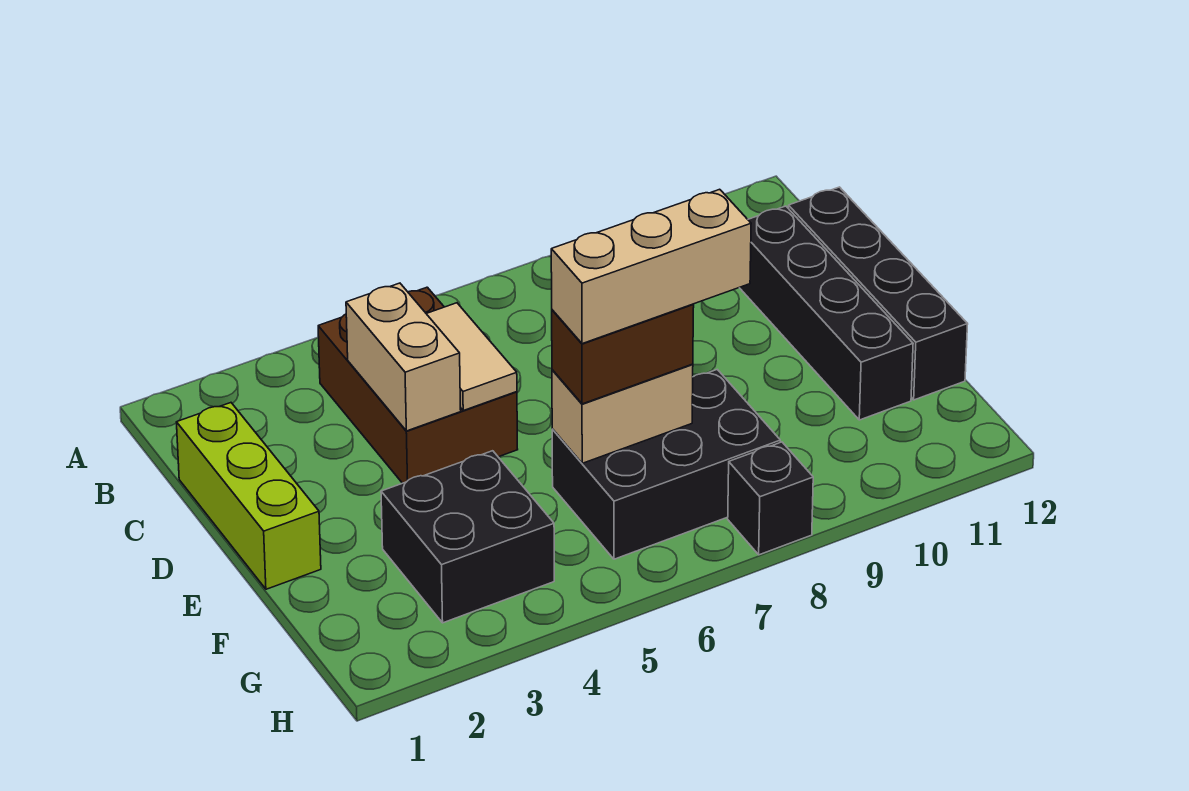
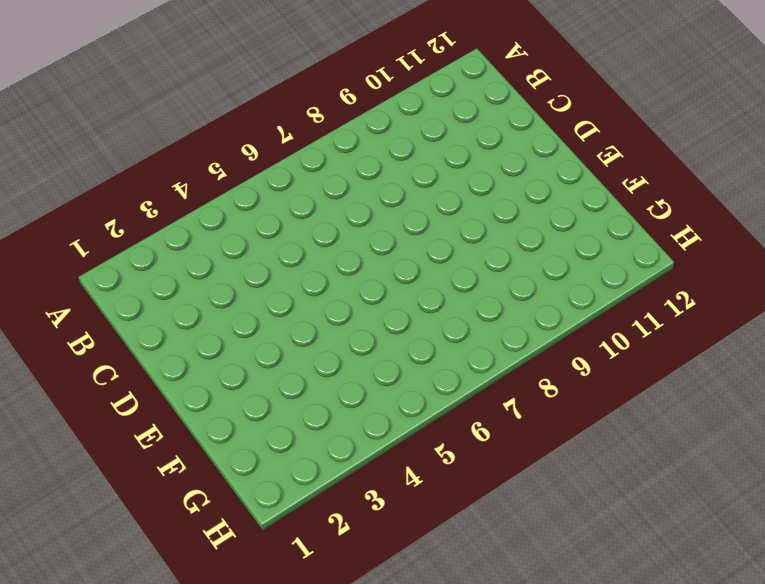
none -> brown brick B4:D5 level 1
none -> lime brick C1:E1 level 1
none -> black brick C11:F11 level 1

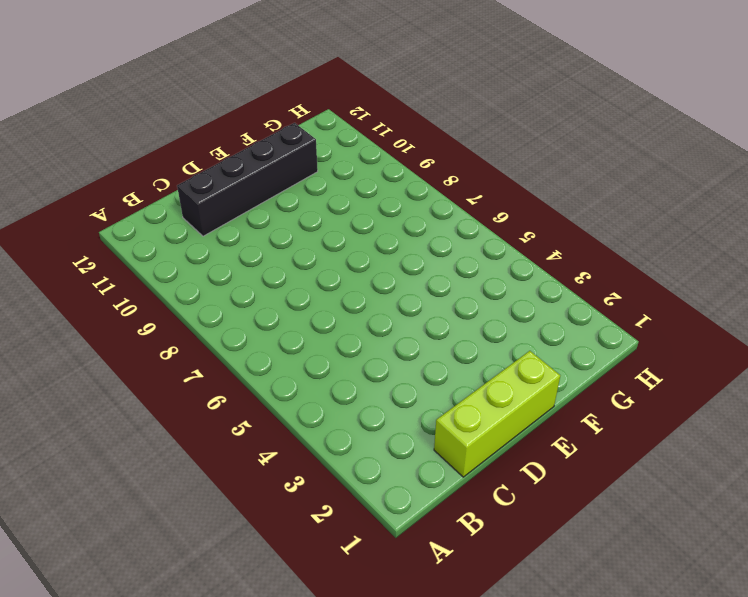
none -> brown brick B4:D5 level 1
none -> black brick C12:F12 level 1
none -> black brick F3:G4 level 1

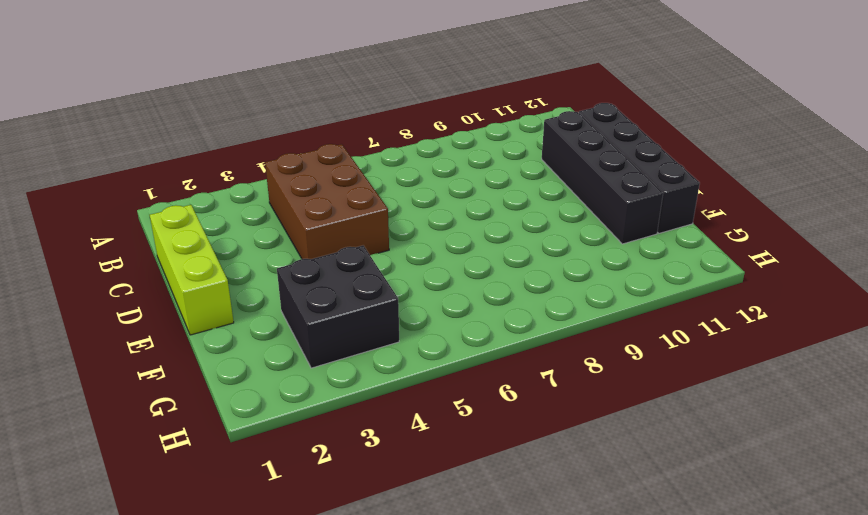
none -> black brick F6:G8 level 1
none -> black brick H8 level 1
none -> tan brick C4:D4 level 2

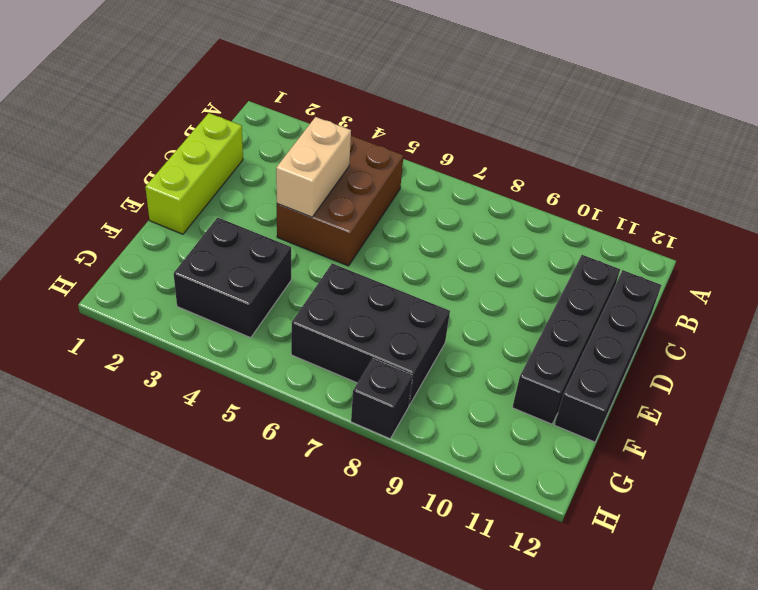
none -> tan tile C5:D5 level 2
none -> tan brick F6:F7 level 2
none -> brown brick F6:F7 level 3

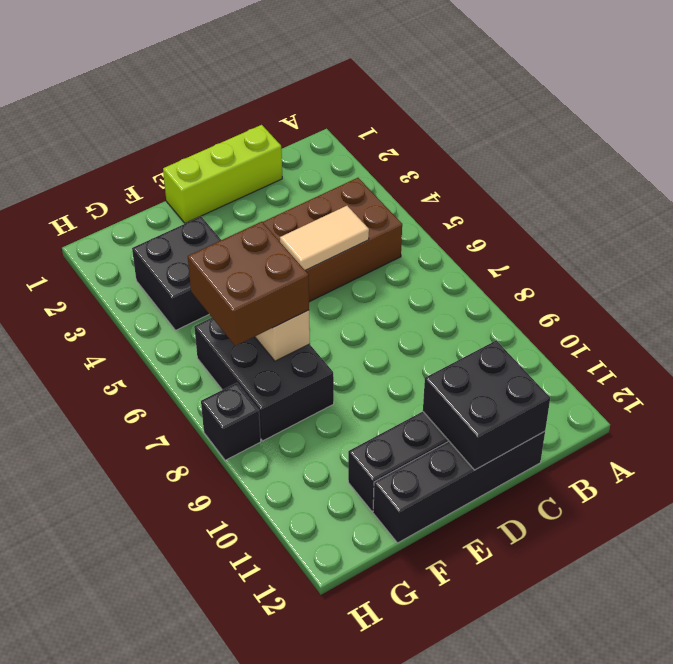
black brick C11:D12 level 2 -> none
brown brick F6:G7 level 3 -> brown brick F6:F7 level 3
none -> tan brick C4:D4 level 2
none -> tan brick F6:F8 level 4

